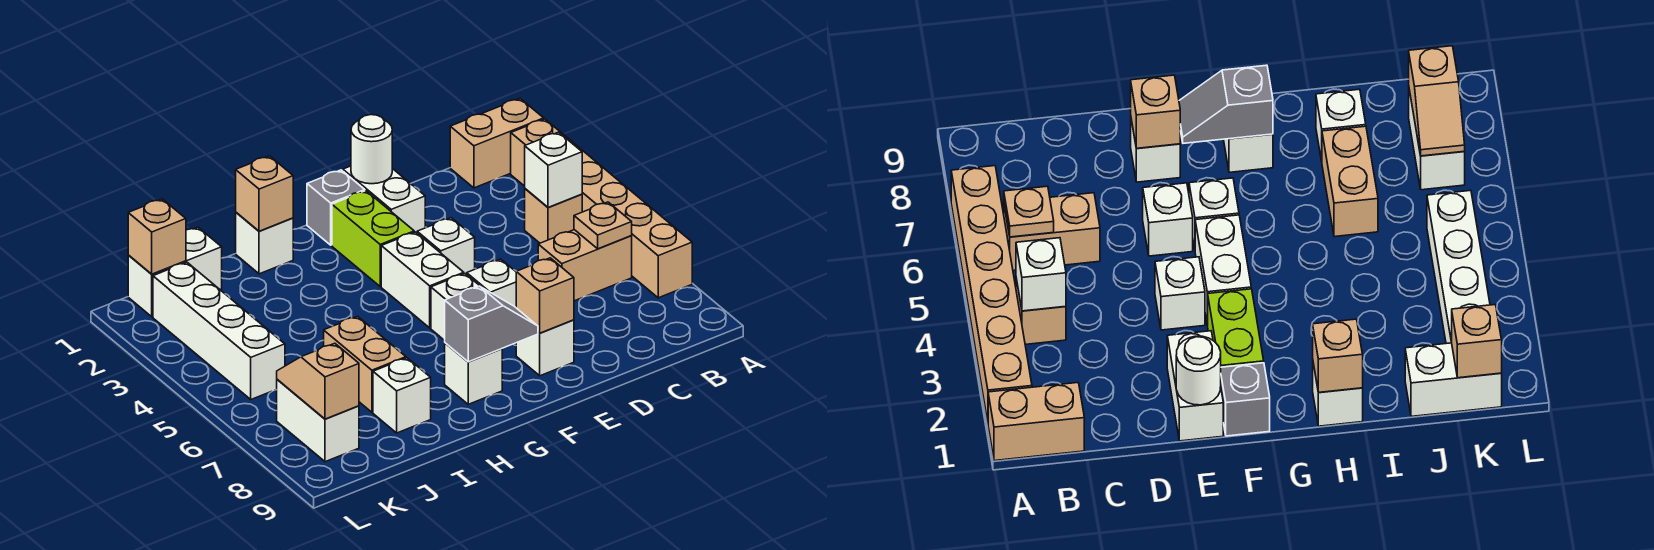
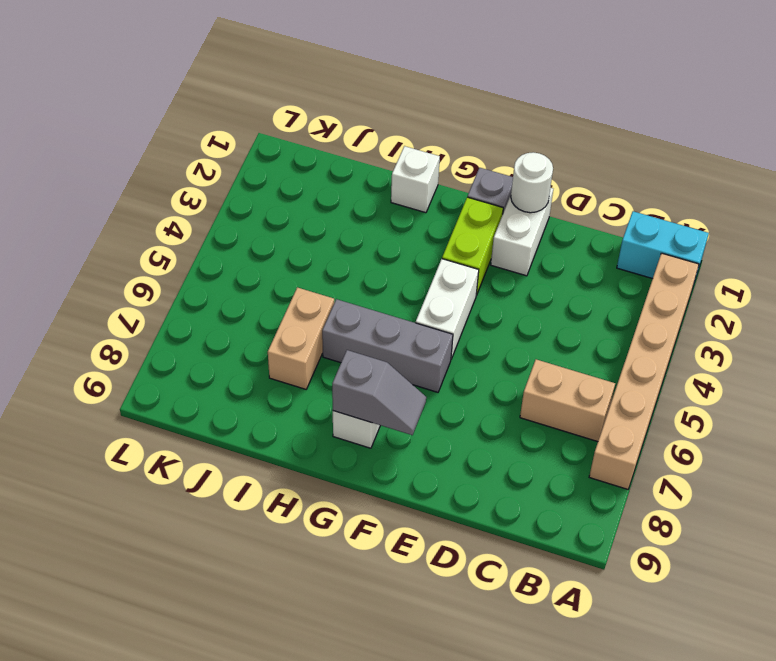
cyan brick A1:B1 level 1 -> tan brick A1:B1 level 1
grey brick F6:H6 level 1 -> white brick F6 level 1
none -> tan brick B4 level 1
none -> white brick E4 level 1
none -> white brick E6 level 1

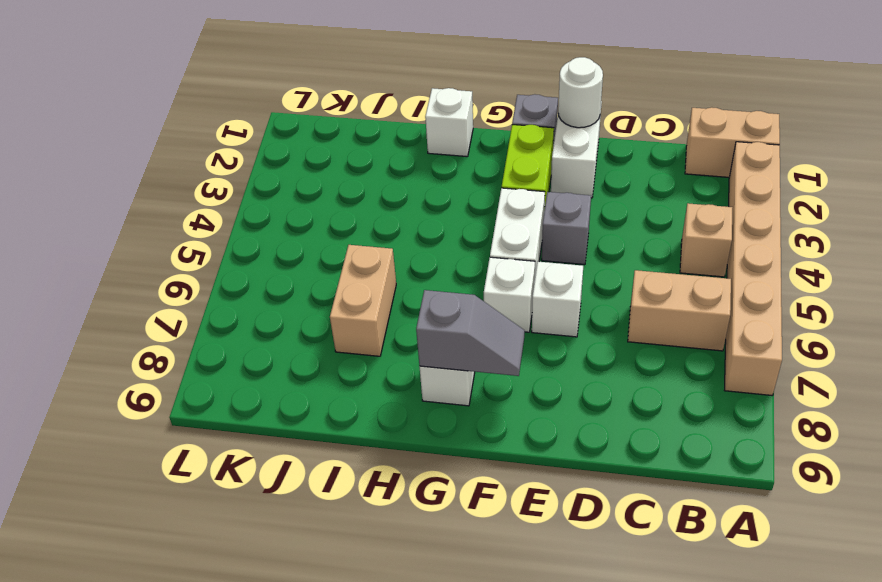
grey brick E4 level 1 -> white brick E4 level 1
none -> white brick E8 level 1
none -> white brick I8 level 1
none -> white brick J1:K1 level 1

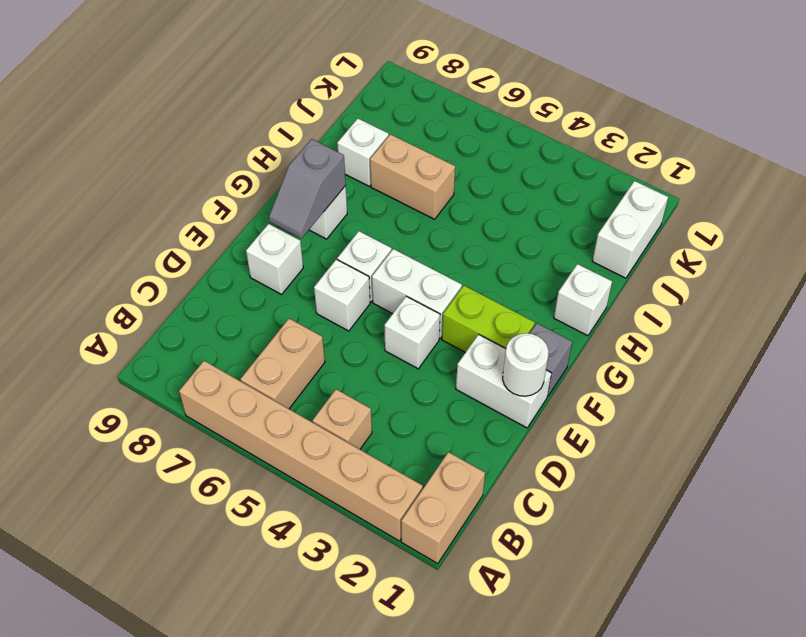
none -> white brick K2:K5 level 1
none -> white brick K7:K8 level 1
none -> white brick B4 level 2

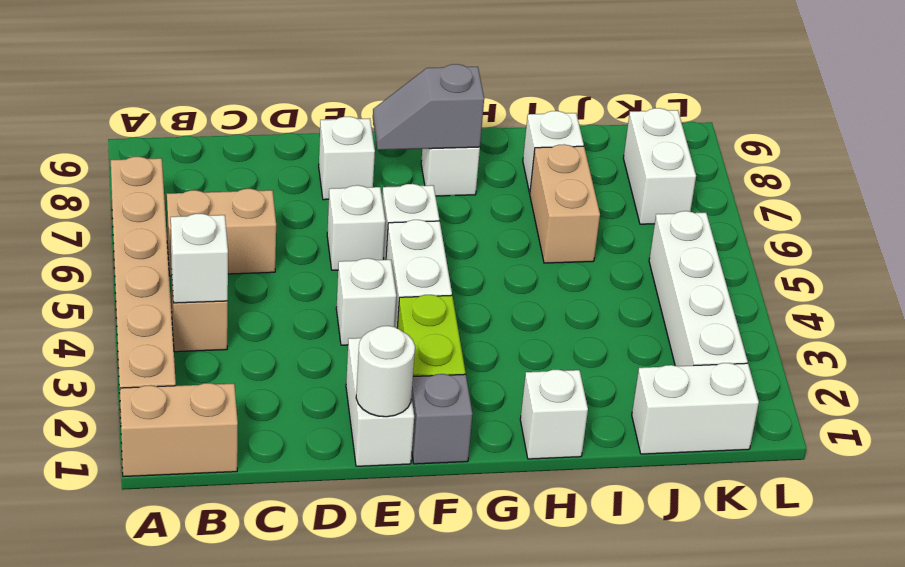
none -> tan plate B6 level 2
none -> tan brick E8 level 2
none -> tan brick H1 level 2

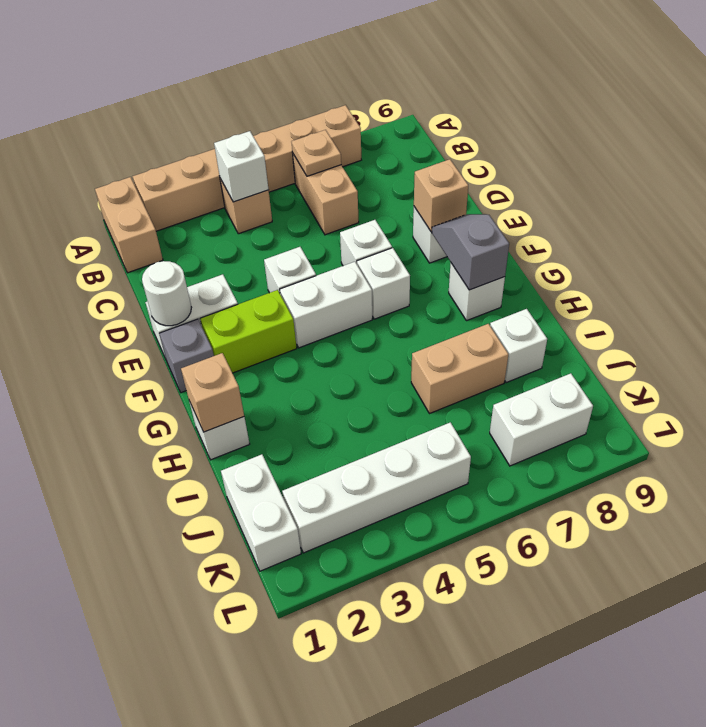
none -> tan brick K1 level 2
none -> tan slope K7:K8 level 2 top 8

